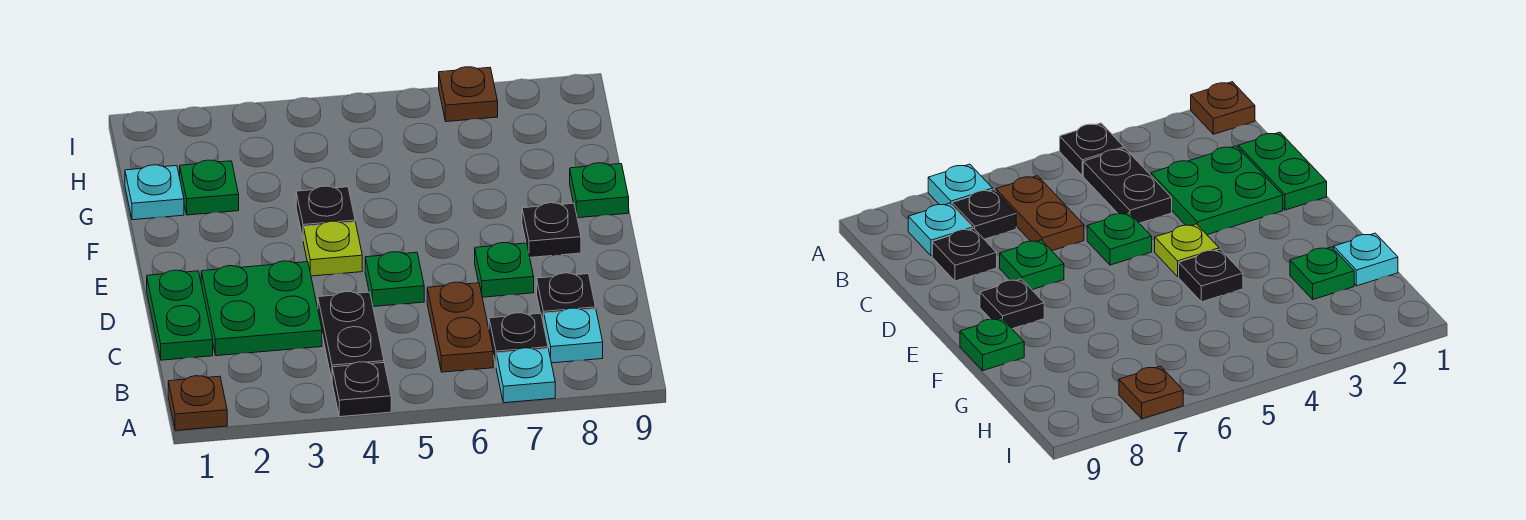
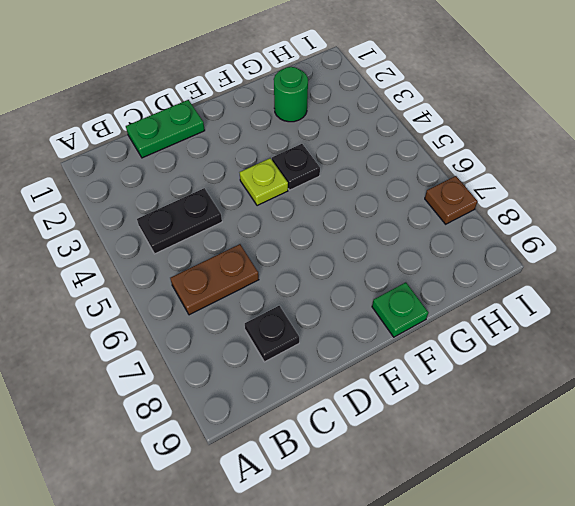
green round brick G2 level 1 -> green plate G2 level 1
none -> brown plate A1 level 1
none -> black plate A4 level 1
none -> cyan plate A7 level 1

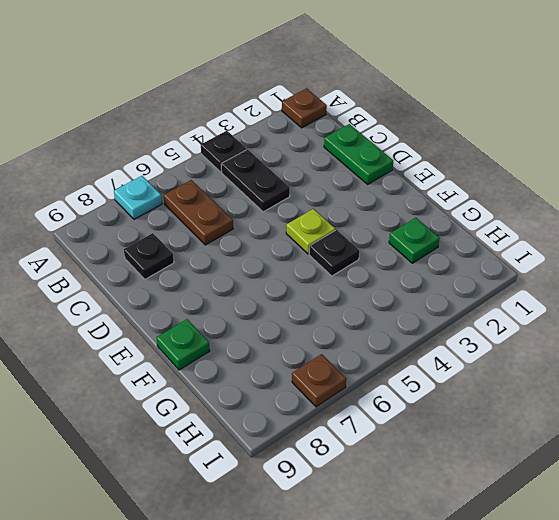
none -> black plate B7 level 1
none -> cyan plate B8 level 1
none -> green plate C2:D3 level 1

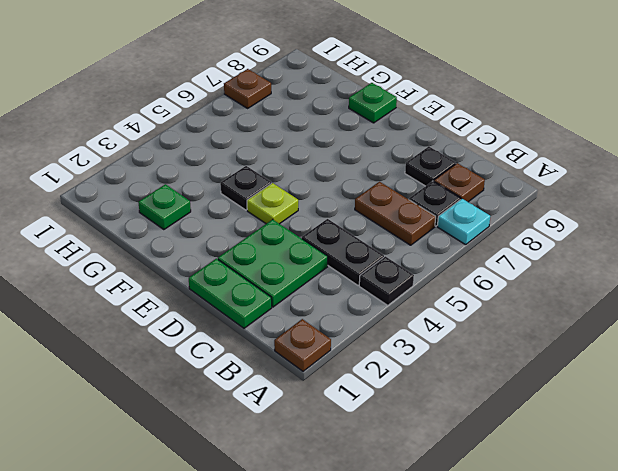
brown plate B8 level 1 -> cyan plate B8 level 1
none -> green plate D5 level 1
none -> green plate D7 level 1
none -> black plate E8 level 1

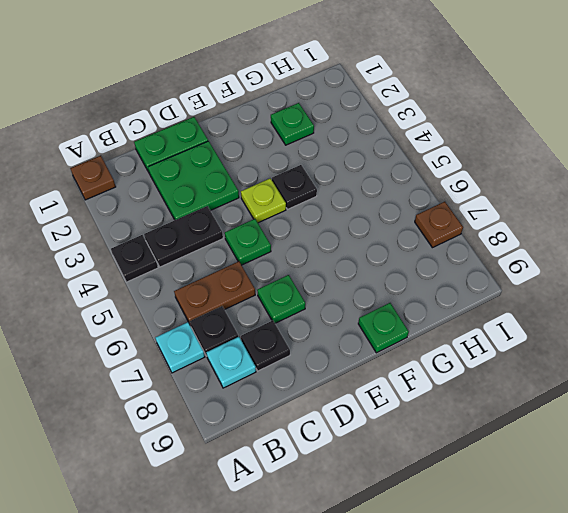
none -> black plate E8 level 1
none -> cyan plate G1 level 1

